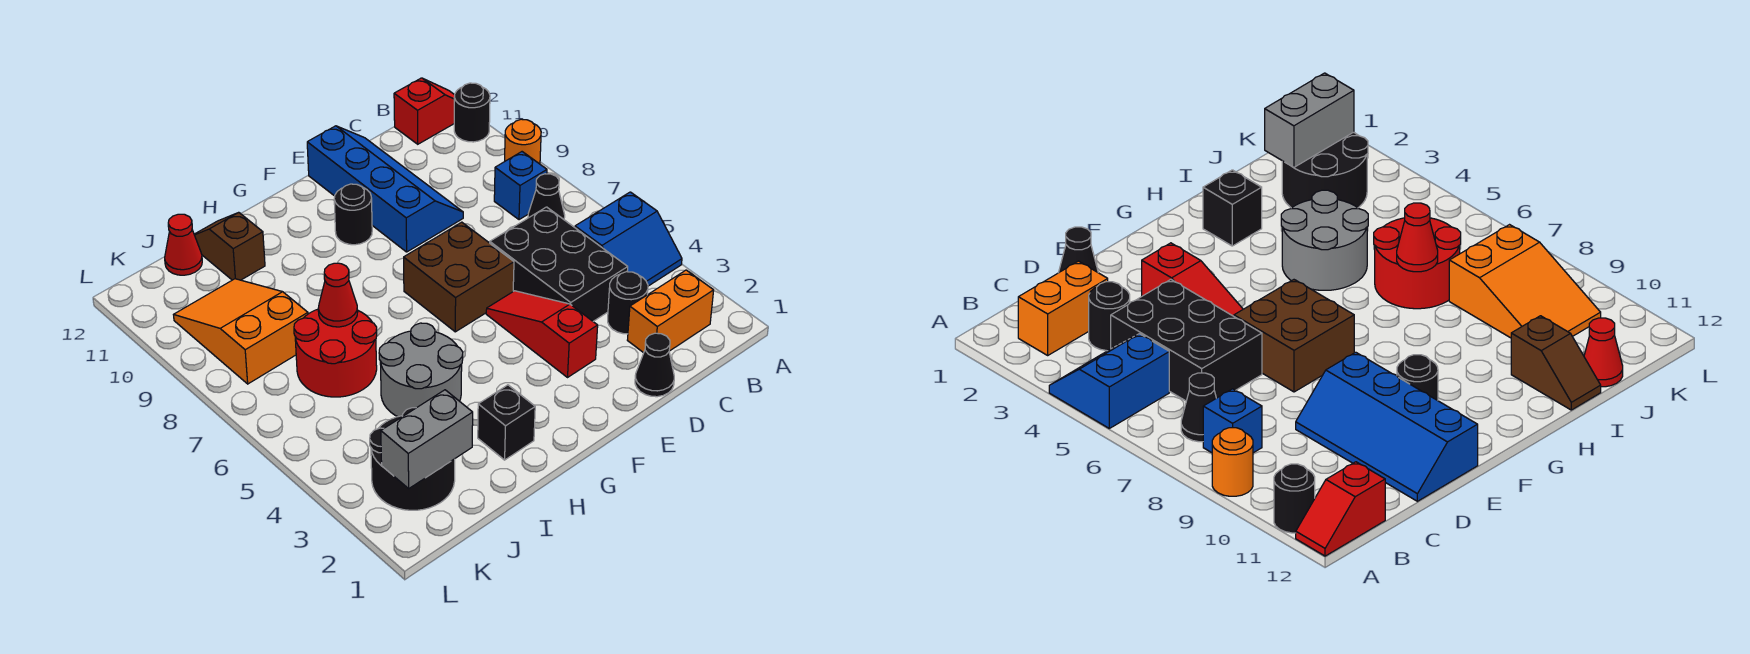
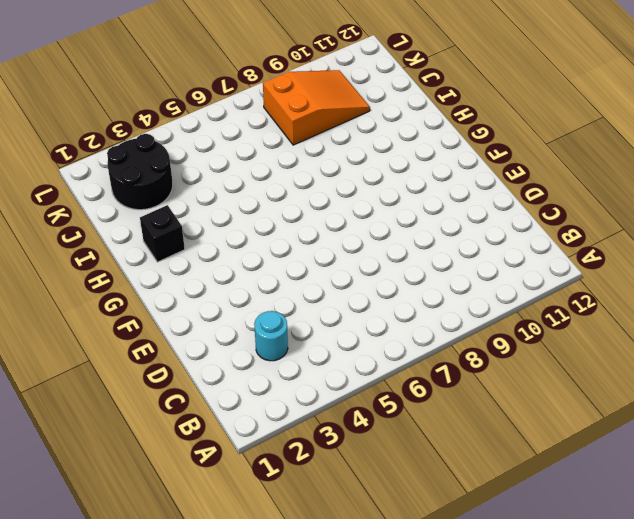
cyan round brick C3 level 1 -> black round brick C3 level 1
none -> blue slope A4:B5 level 1 top 5
none -> orange round brick A9 level 1
none -> black round brick A11 level 1

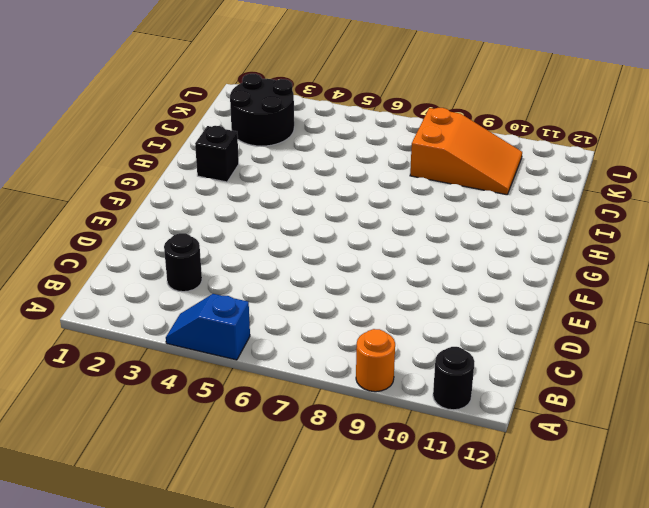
blue slope A4:A5 level 1 top 5 -> blue slope A4:B5 level 1 top 5
none -> red slope A12:B12 level 1 top B
none -> orange brick B2:C2 level 1
none -> black cone B7 level 1

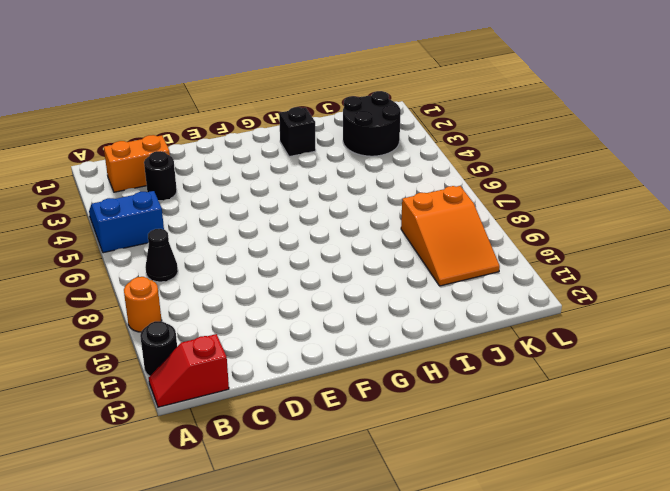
none -> blue brick B8 level 1
none -> black brick C4:D6 level 1
none -> black cone D1 level 1

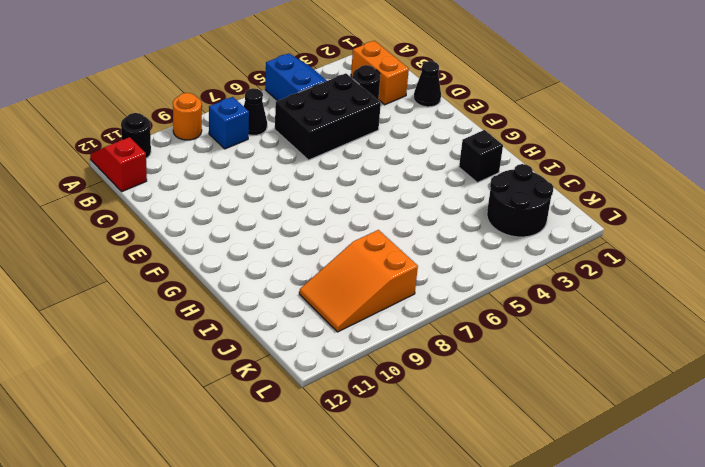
none -> blue slope D9:E12 level 1 top E
none -> red slope E3:E5 level 1 top 3
none -> brown brick E6:F7 level 1

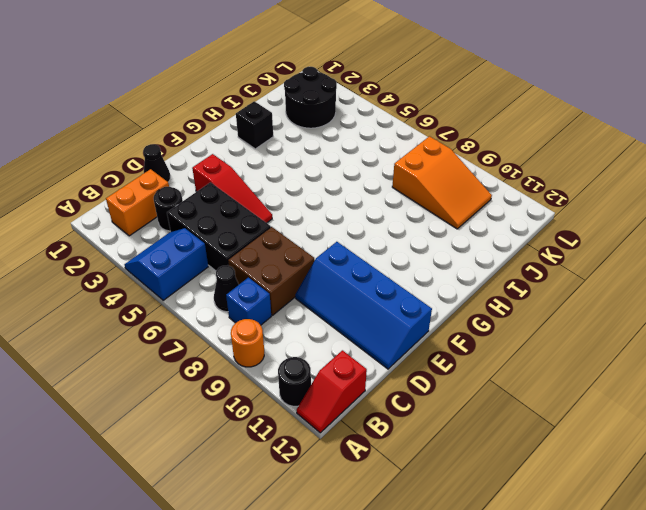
brown brick C7:D8 level 1 -> brown brick E6:F7 level 1
none -> black round brick F10 level 1
none -> grey round brick H4:I5 level 1
none -> red round brick I6:J7 level 1

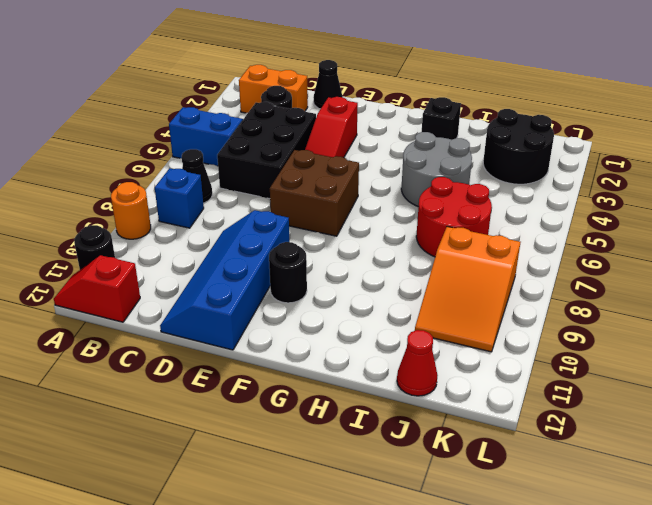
none -> brown slope I11:I12 level 1 top 11
none -> red cone I7 level 2
none -> grey brick J2:K2 level 2

